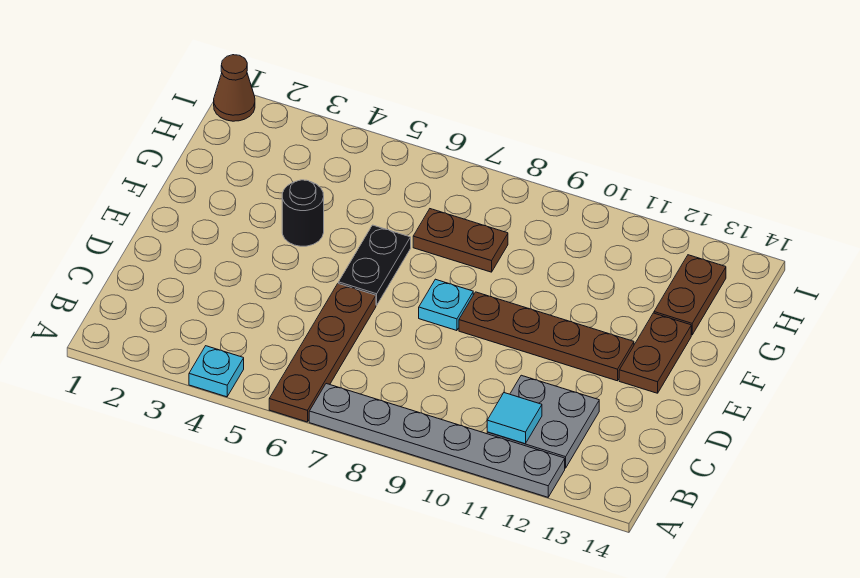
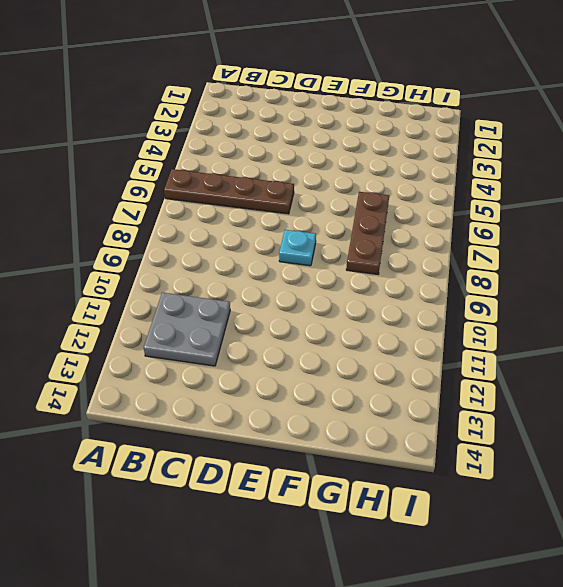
brown plate G6:G8 level 1 -> brown plate G7:G8 level 1
none -> cyan plate A4 level 1
none -> grey plate A7:A12 level 1
none -> black plate E6:F6 level 1

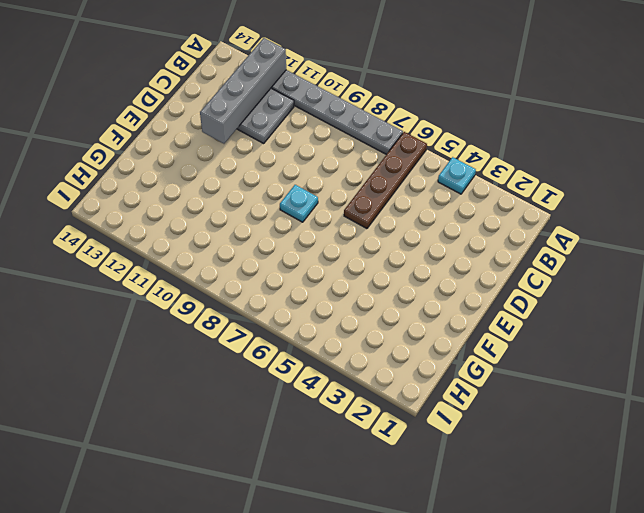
grey brick A12:D12 level 2 -> none
none -> black plate E6:F6 level 1
none -> brown plate E9:E12 level 1
none -> brown plate E13:F13 level 1

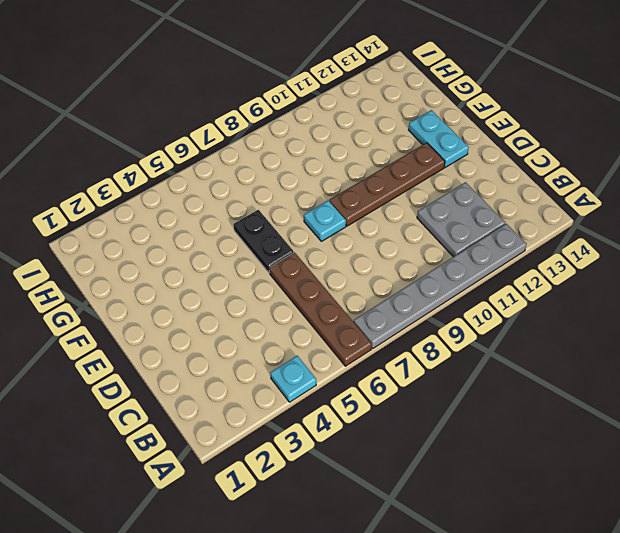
cyan plate E13:F13 level 1 -> brown plate E13:F13 level 1
none -> black round brick F4 level 1
none -> brown plate G7:G8 level 1
none -> brown plate G13:H13 level 1

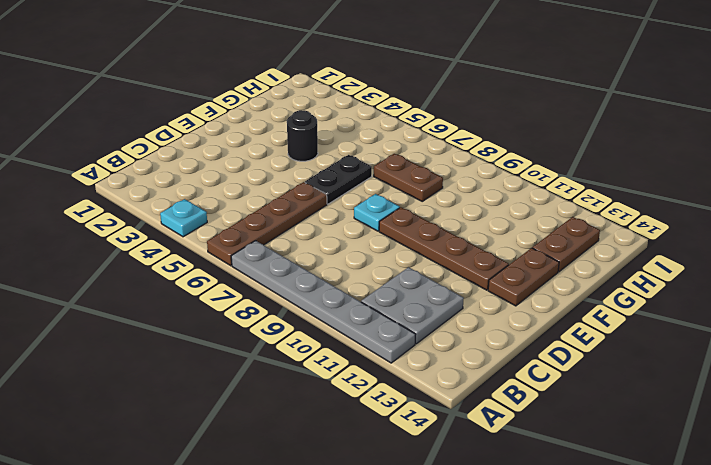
none -> brown cone I1 level 1
none -> cyan tile B11 level 2

